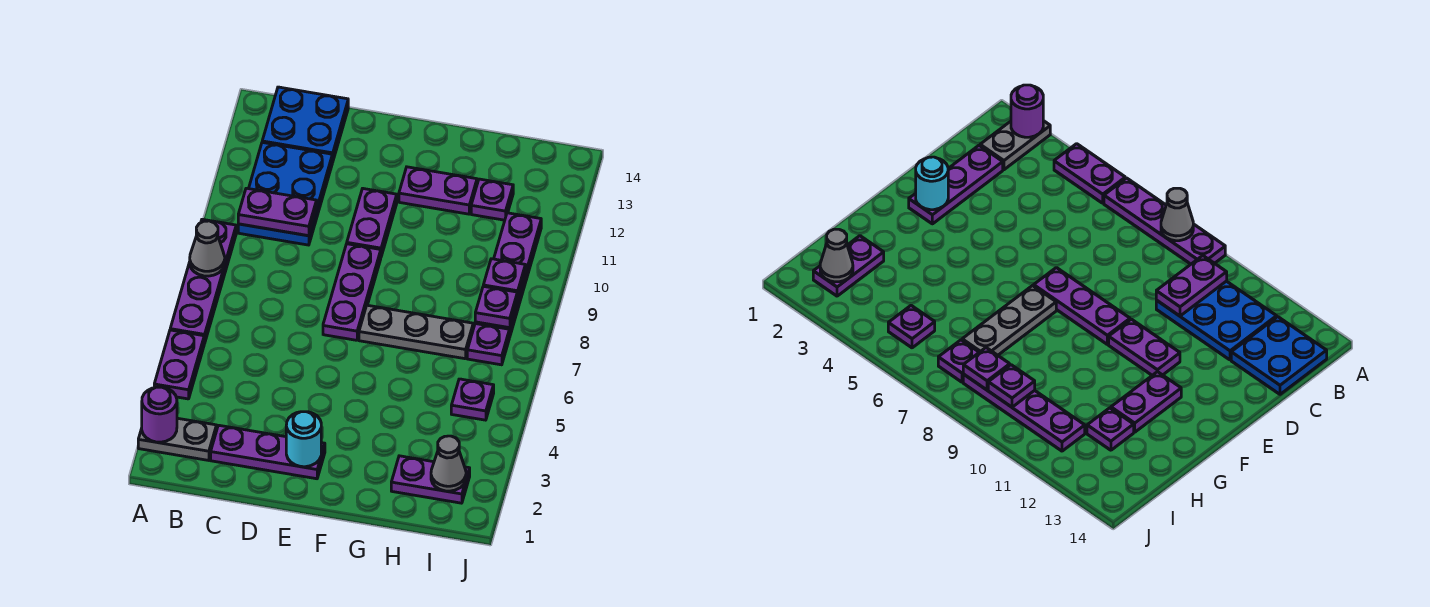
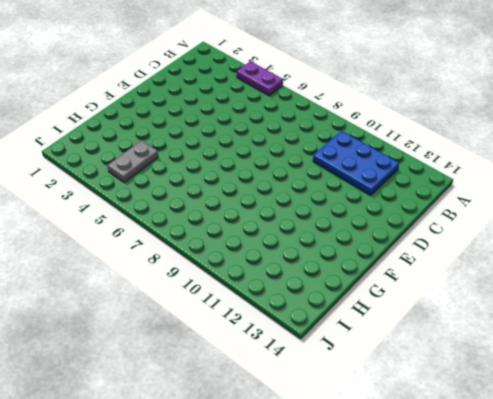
grey plate H4:I4 level 1 -> grey plate A2:B2 level 1
none -> purple plate A6:A9 level 1
none -> blue plate B13:C14 level 1
none -> purple plate C2:E2 level 1

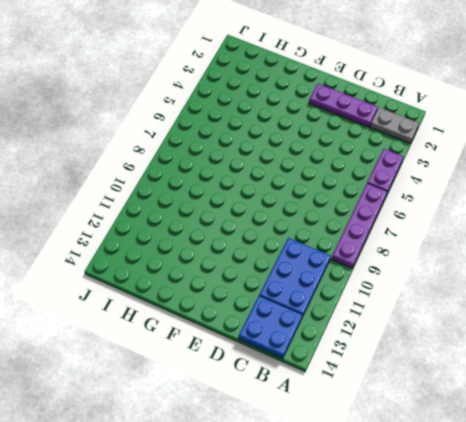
none -> purple plate E7:E9 level 1
none -> purple plate E10:E11 level 1
none -> grey plate F7:H7 level 1

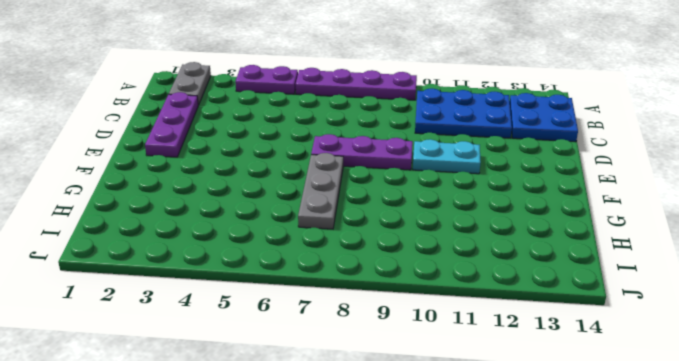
cyan plate E10:E11 level 1 -> purple plate E10:E11 level 1
none -> purple plate F12:G12 level 1
none -> purple plate H2:I2 level 1
none -> purple plate H12 level 1

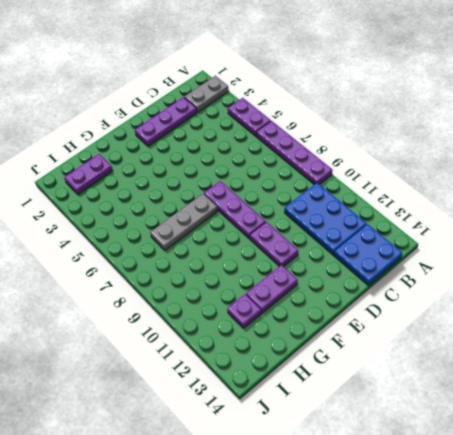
none -> purple plate I5 level 1
none -> purple plate I7 level 1
none -> purple plate I8:I11 level 1

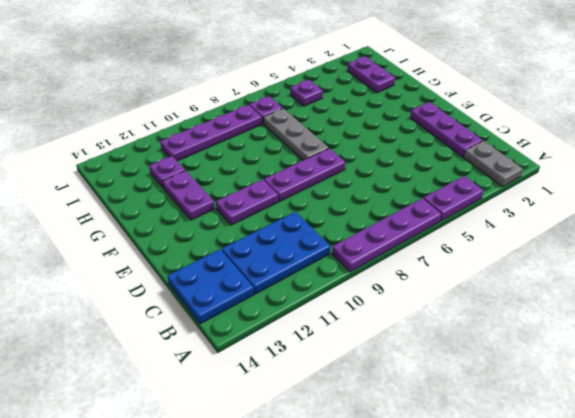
none -> purple round brick A2 level 2
none -> grey cone A8 level 2
none -> purple plate B10:C10 level 2

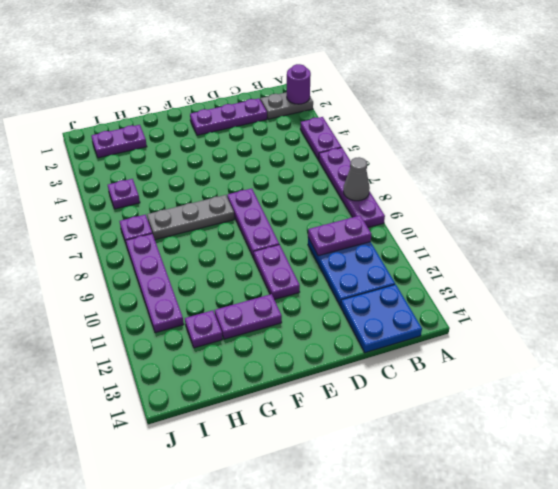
none -> cyan round brick E2 level 2
none -> grey cone I2 level 2
none -> purple plate I8 level 2

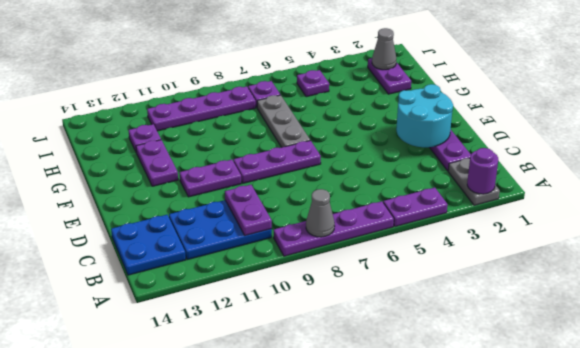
cyan round brick D2:E3 level 2 -> cyan round brick E2 level 2
none -> purple plate I8 level 2
none -> purple plate I9 level 2

